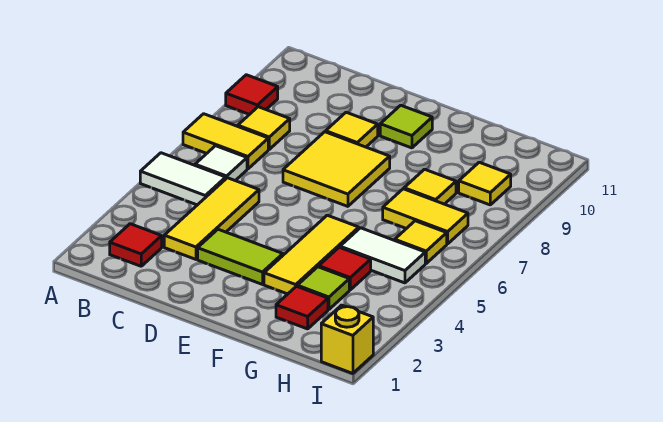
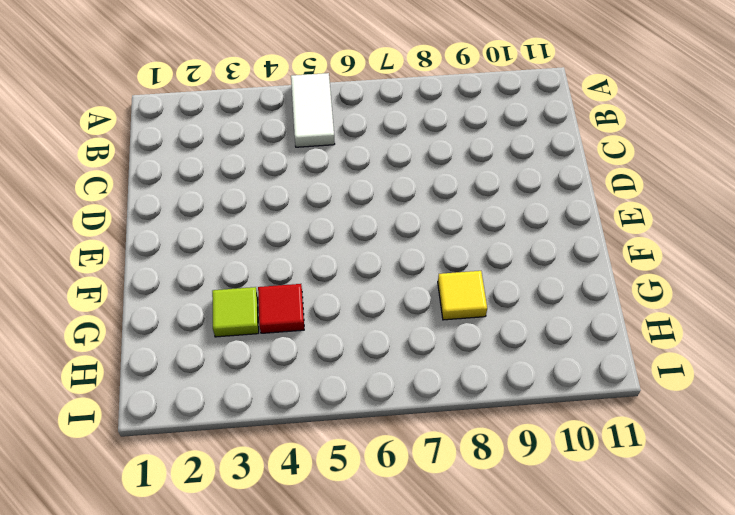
none -> yellow tile A7:B7 level 1
none -> red tile A9 level 1
none -> red tile B2 level 1

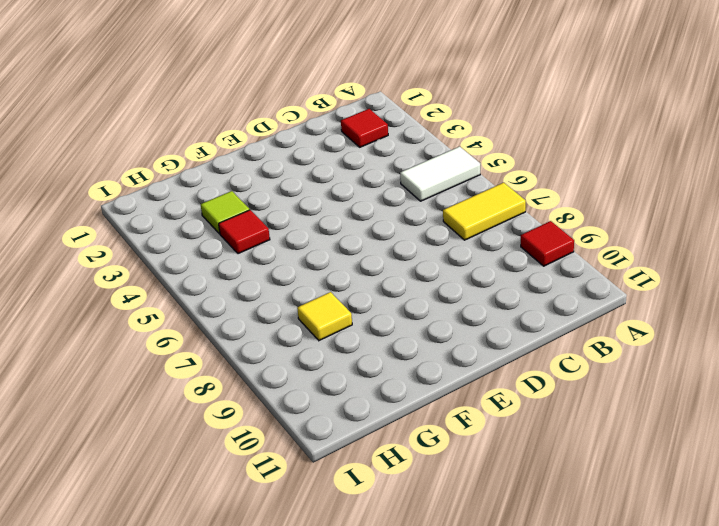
none -> white tile B6 level 1
none -> yellow tile B8 level 1
none -> yellow tile C3:C5 level 1

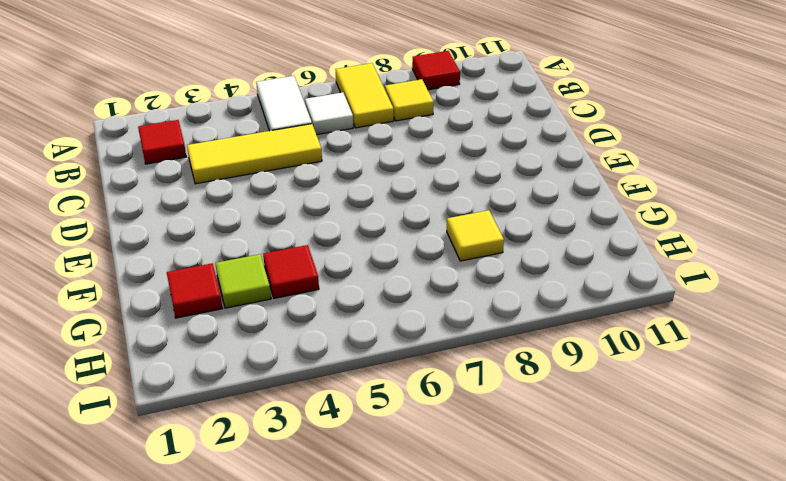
none -> lime tile D3:E3 level 1
none -> yellow tile D7:E8 level 1
none -> yellow tile D9 level 1

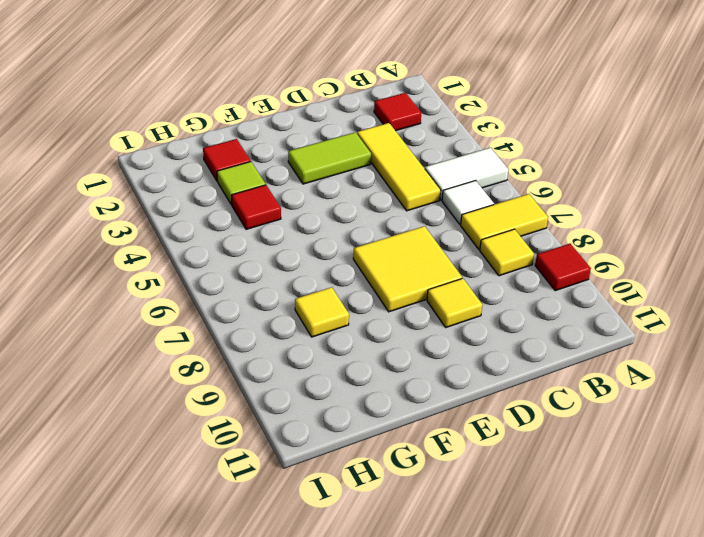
none -> lime tile E10 level 1
none -> yellow tile F3:F5 level 1
none -> white tile G5:H5 level 1

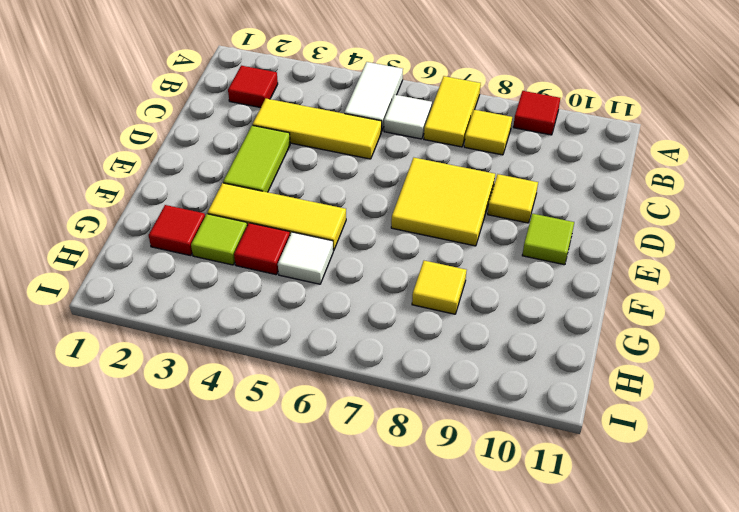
white tile G5 level 1 -> white tile G5:H5 level 1
none -> yellow tile G7:H7 level 1
none -> yellow tile H6 level 1
none -> yellow tile H9 level 1

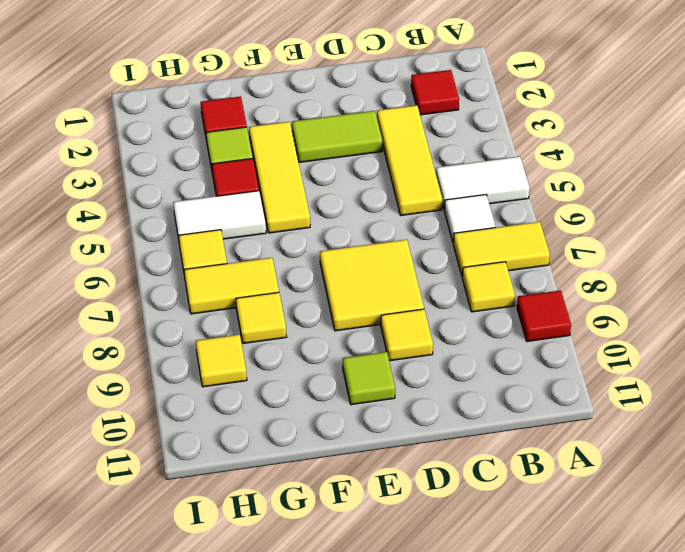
none -> yellow brick I1 level 1

